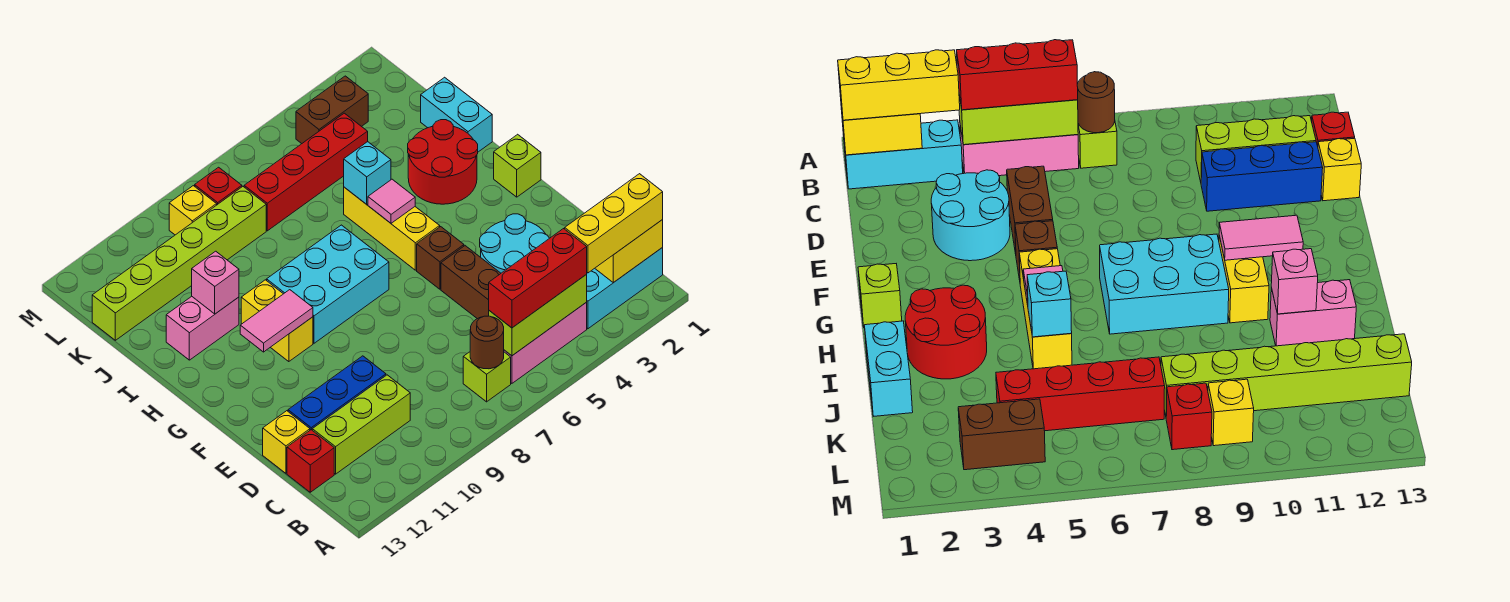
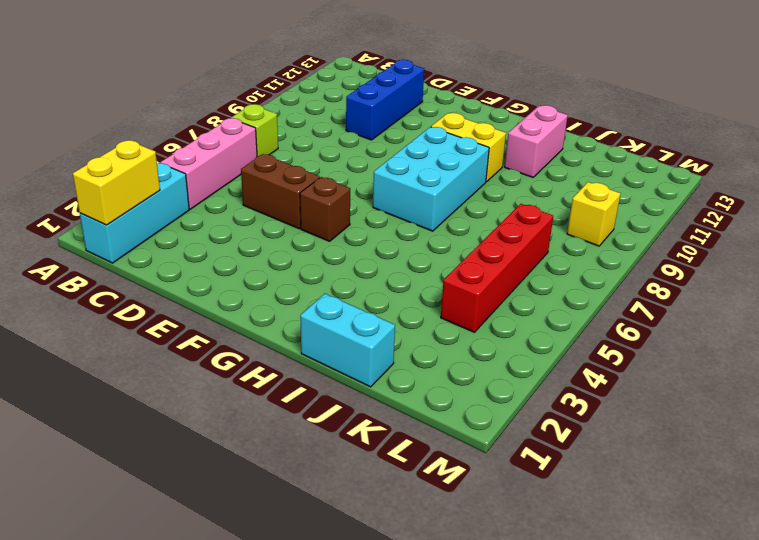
none -> lime brick C10:C12 level 1
none -> red brick C13 level 1
none -> cyan round brick D3:E4 level 1
none -> yellow brick D13 level 1

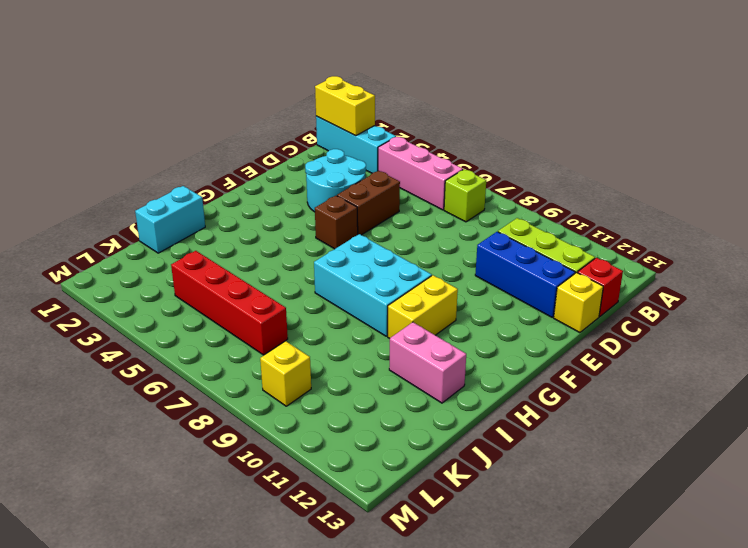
none -> lime brick G1 level 1
none -> yellow brick G5:I5 level 1
none -> red round brick H2:I3 level 1
none -> lime brick K8:K13 level 1

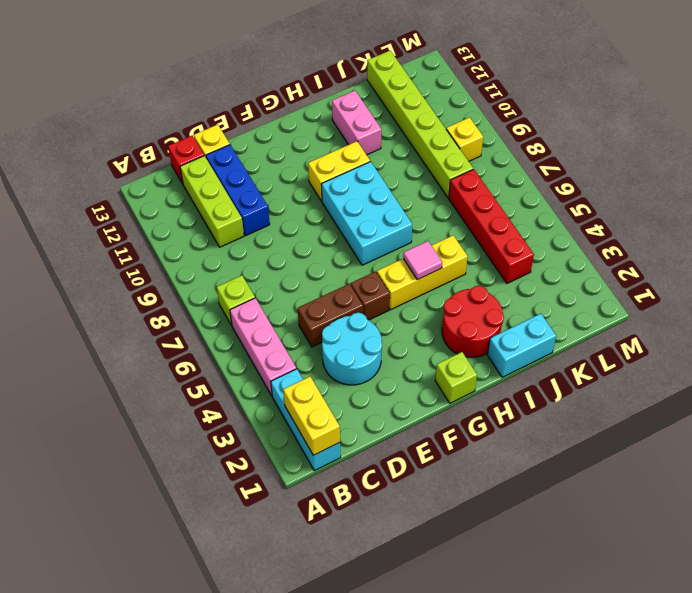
none -> brown brick L3:L4 level 1
none -> red brick L8 level 1
none -> lime brick B4:B6 level 2
none -> brown round brick B7 level 2

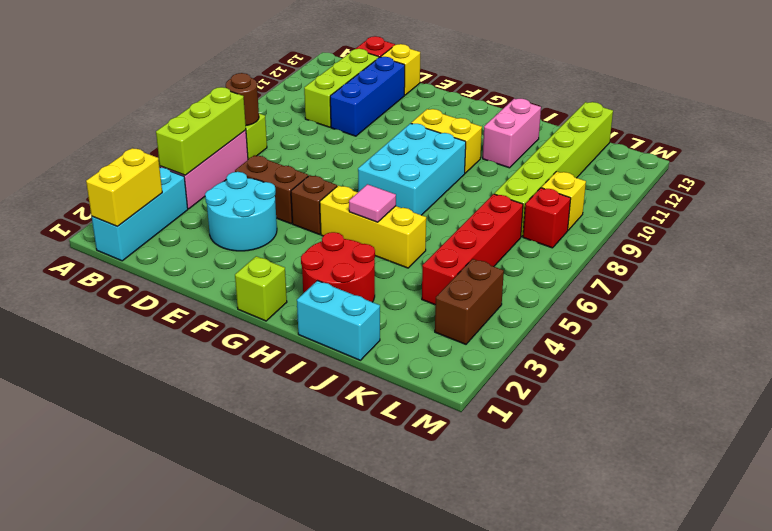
none -> pink tile G10:G11 level 2
none -> cyan brick I5 level 2
none -> pink brick I11 level 2
none -> yellow brick B1:B3 level 3

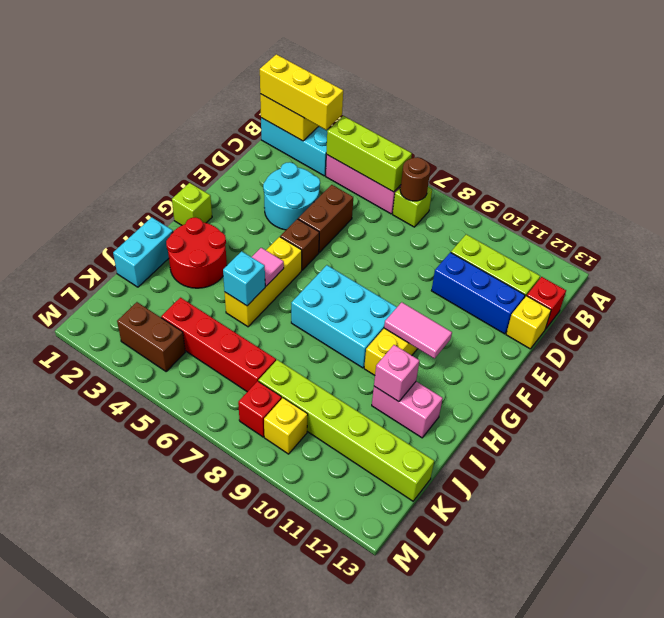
none -> red brick B4:B6 level 3

